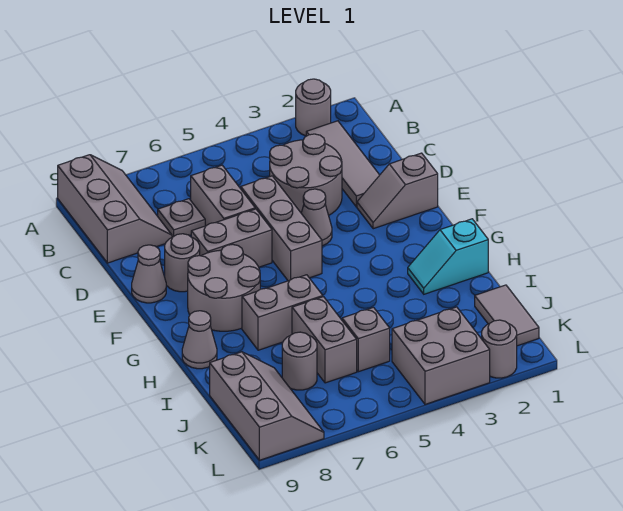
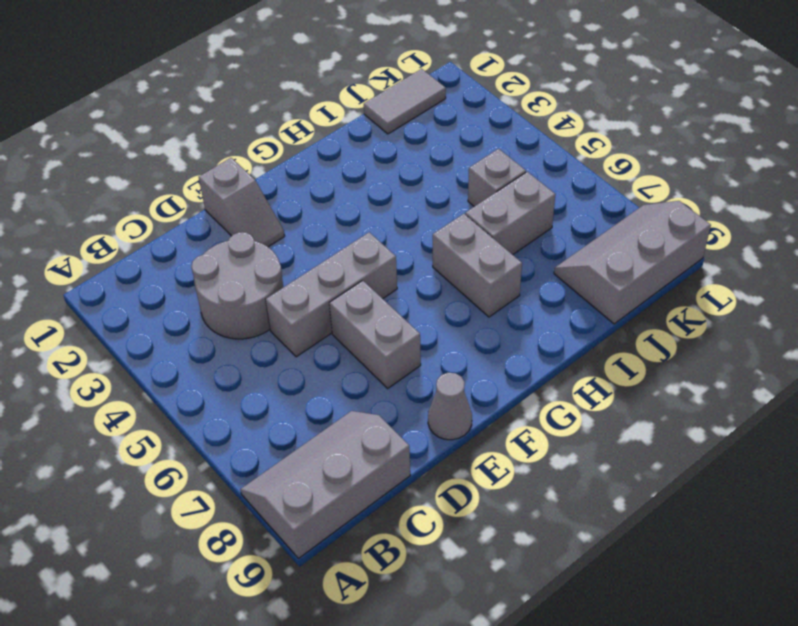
none -> grey round brick A2 level 1
none -> grey tile B2:D2 level 1
none -> grey brick C6:D6 level 1

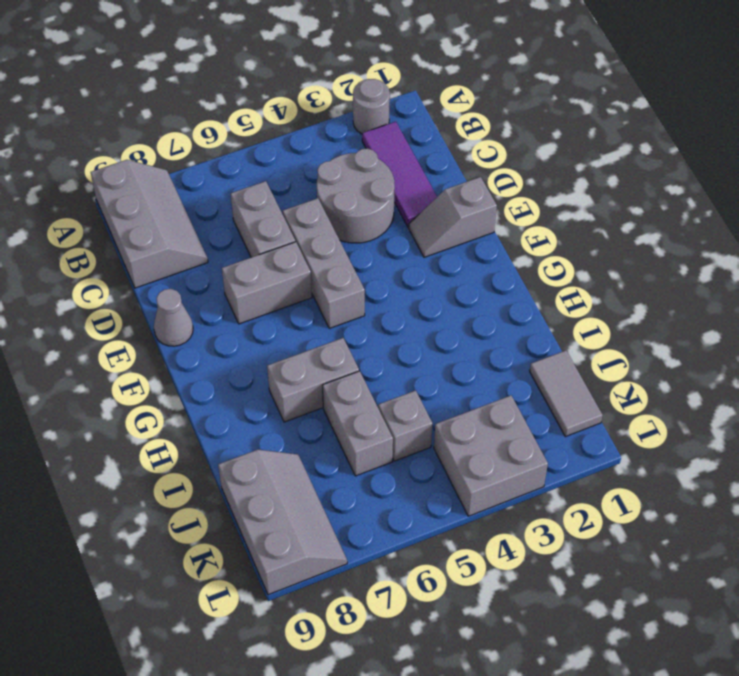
purple tile B2:D2 level 1 -> grey tile B2:D2 level 1
none -> grey plate C7 level 1
none -> grey cone E4 level 1
none -> grey round brick E8 level 1

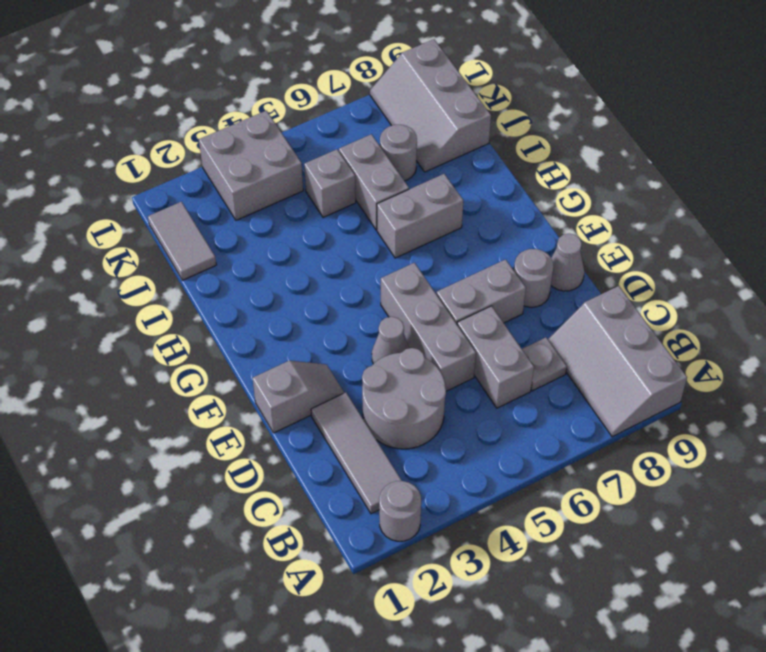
none -> grey round brick F7:G8 level 1
none -> cyan slope H1:H2 level 1 top 1
none -> grey cone H9 level 1

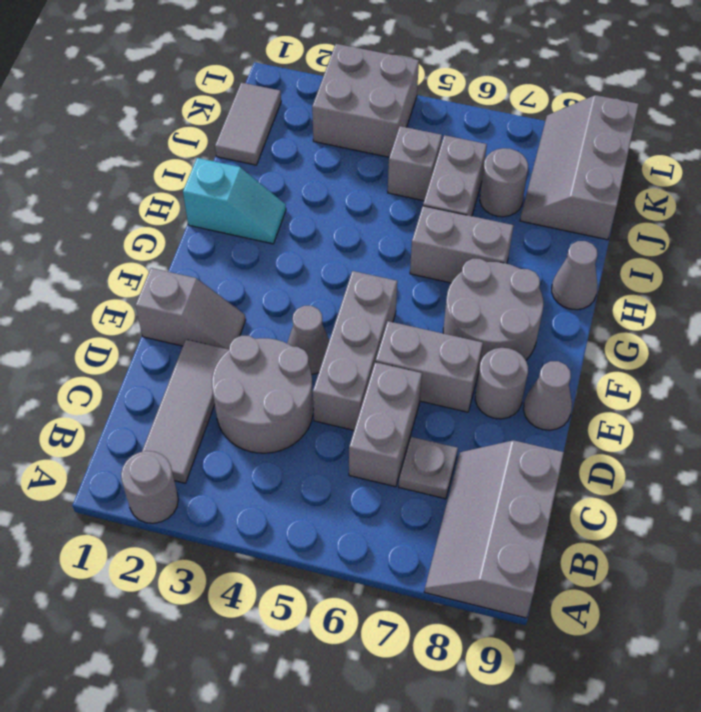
none -> grey round brick L2 level 1

